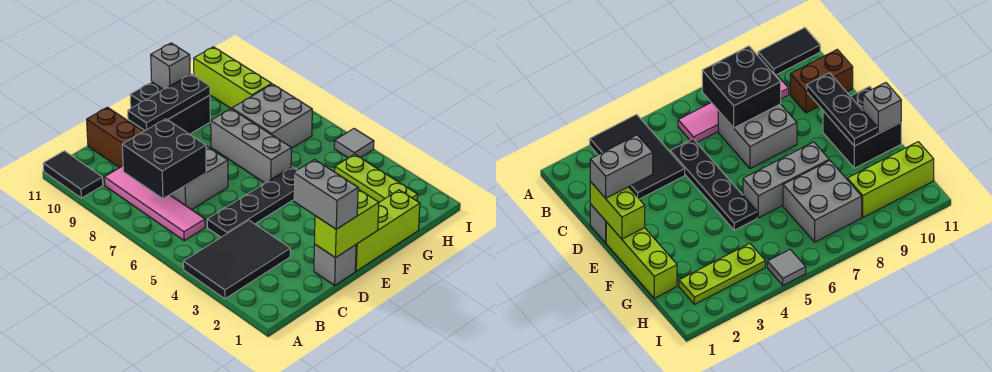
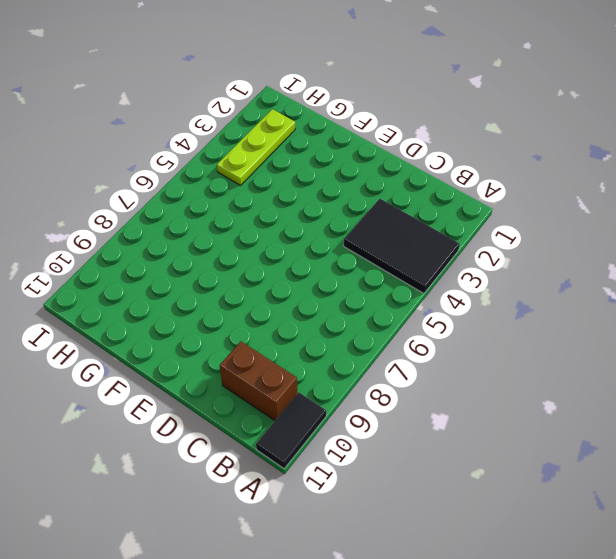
brown brick B10:C10 level 1 -> brown brick C10:C11 level 1
none -> pink tile B6:B9 level 1
none -> black plate C5:F5 level 1
none -> grey brick C7:D8 level 1

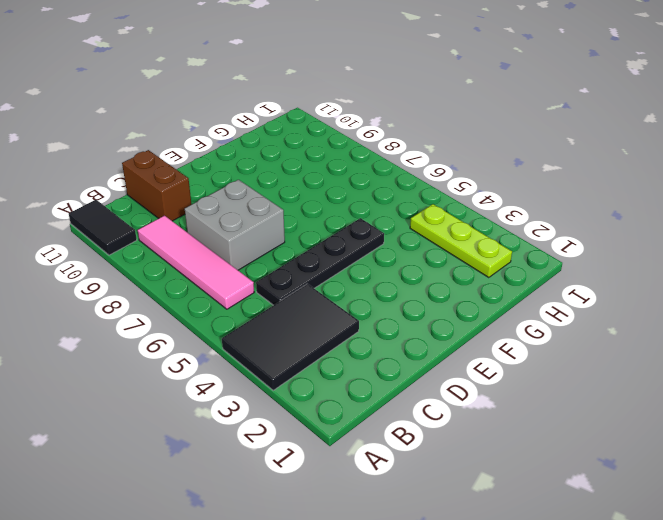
none -> grey brick D1 level 1
none -> lime brick E1:G1 level 1
none -> black brick E10:F11 level 1

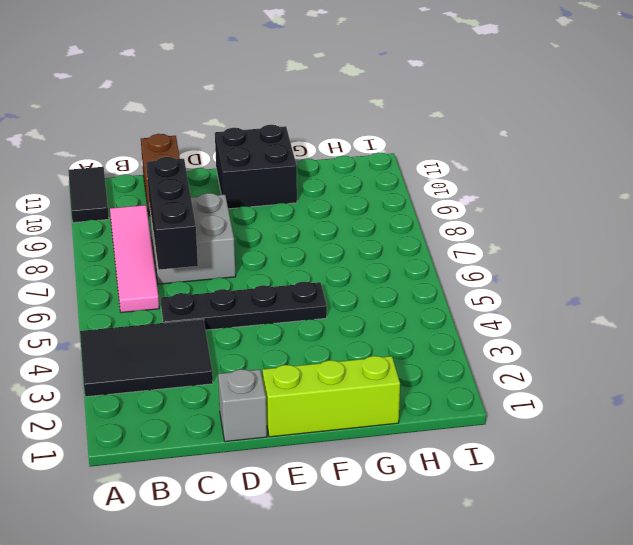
black brick C6:C8 level 2 -> black brick B7:C8 level 2
none -> grey brick F6:F8 level 1
none -> grey brick G7:H8 level 1
none -> lime plate H2:H4 level 1

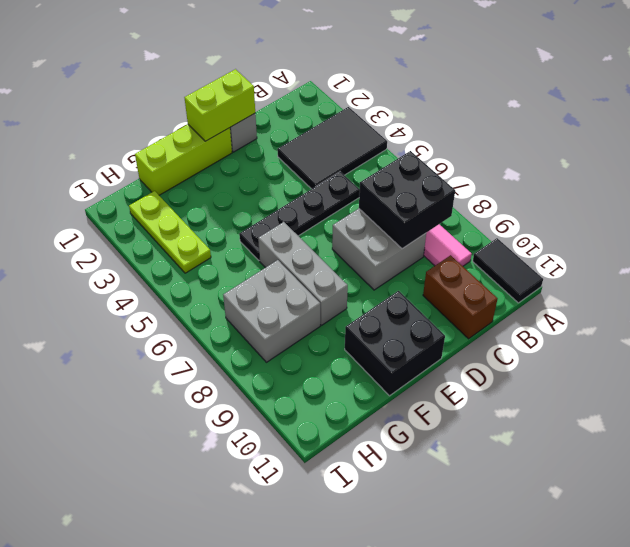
none -> lime brick H9:H11 level 1
none -> grey tile I5 level 1
none -> black plate D10:F10 level 2

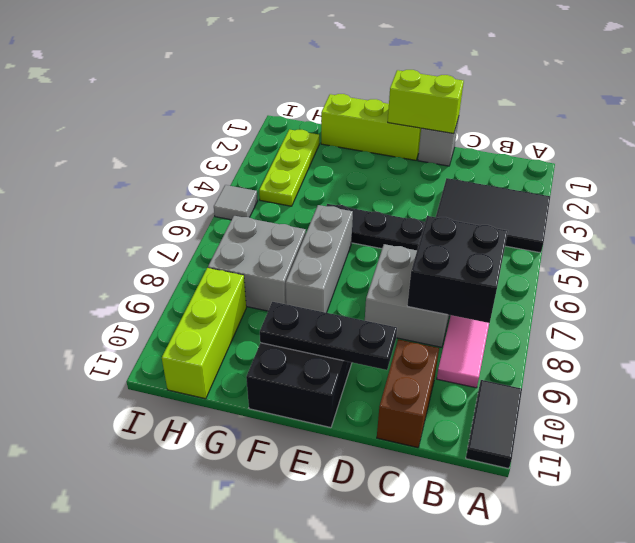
none -> grey brick F11 level 2
none -> grey brick D1:D2 level 3

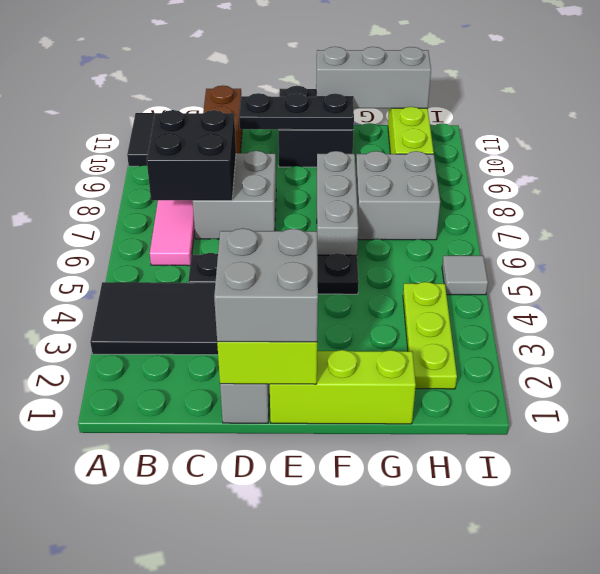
grey brick D1:E2 level 3 -> grey brick D1:D2 level 3
grey brick F11:H11 level 2 -> grey brick F11 level 2

